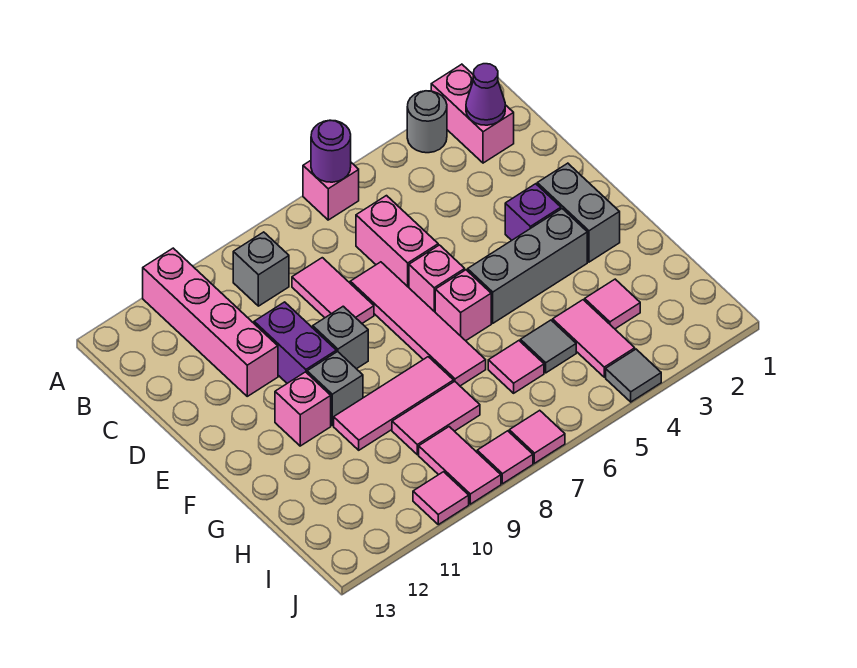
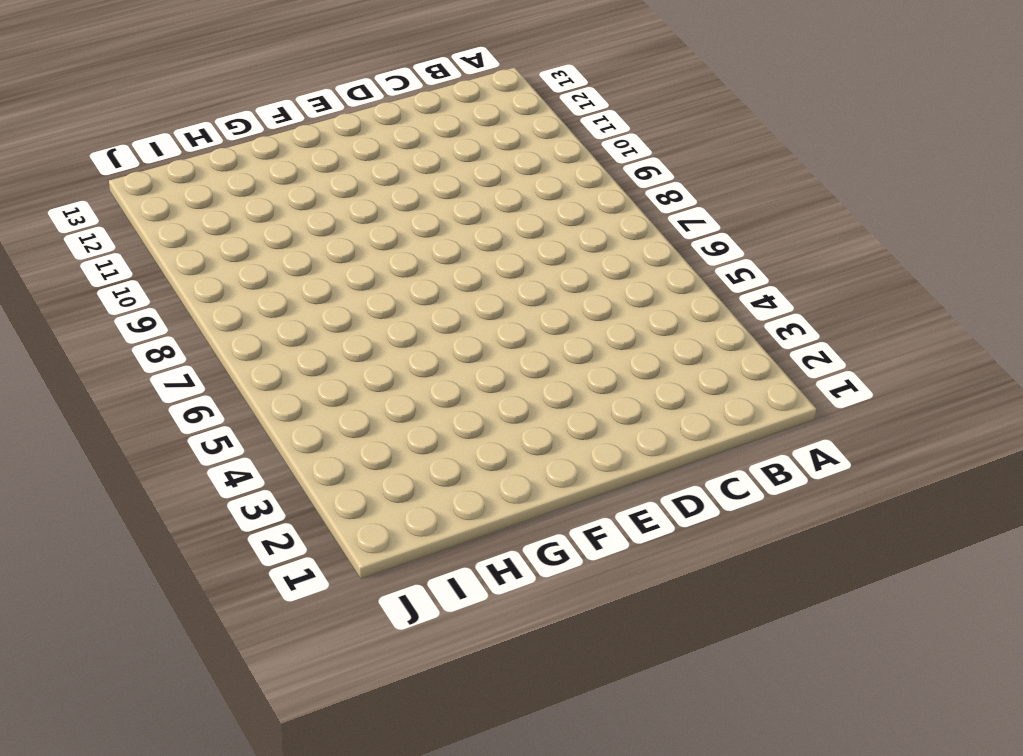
none -> pink brick A2:B2 level 1
none -> grey round brick A3 level 1
none -> pink brick A6 level 1
none -> pink brick A11:D11 level 1

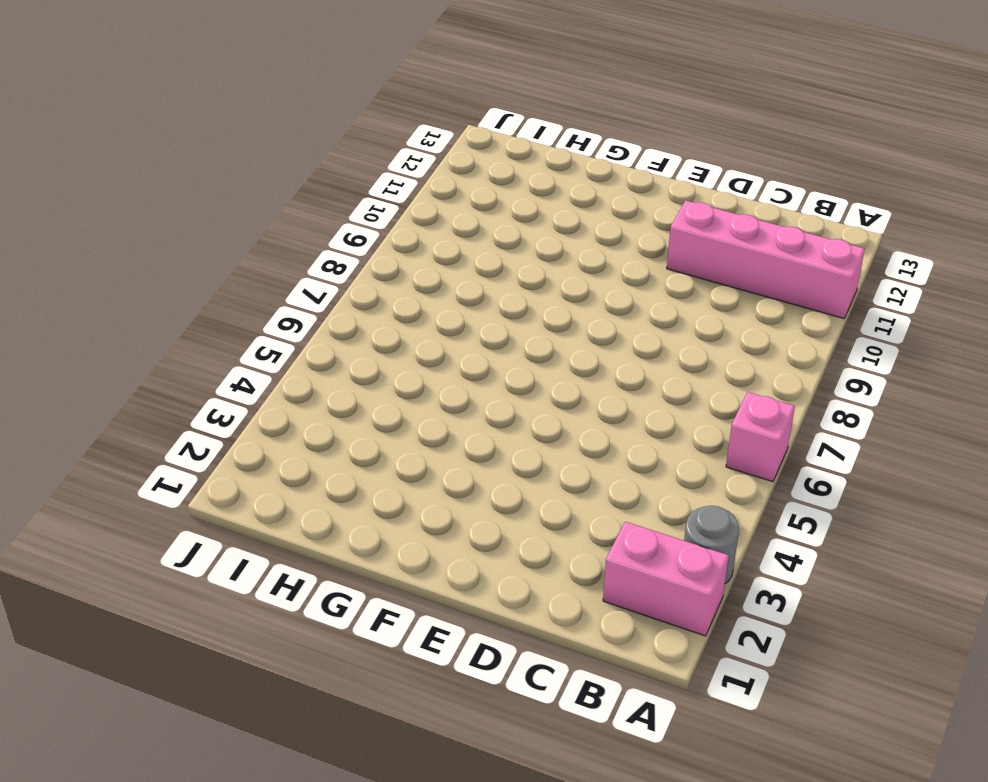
none -> grey brick B9 level 1
none -> pink brick C6:D6 level 1
none -> pink tile C8:D8 level 1
none -> pink tile D7:G7 level 1

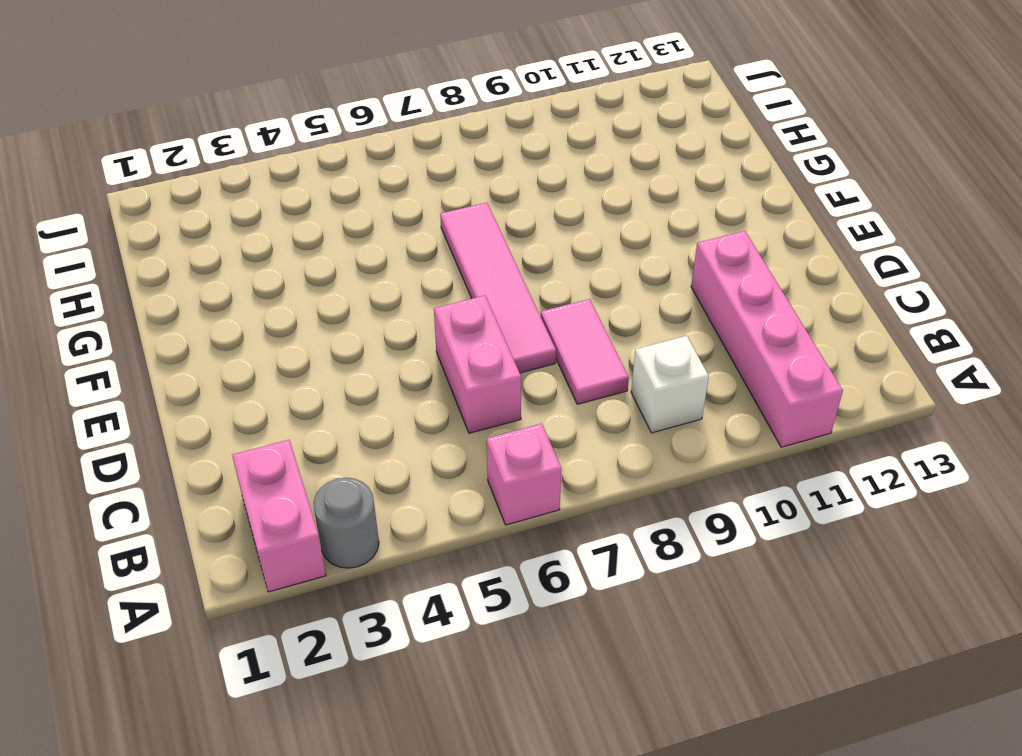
white brick B9 level 1 -> grey brick B9 level 1
none -> purple brick D10:E10 level 1
none -> grey brick E2:F2 level 1
none -> purple brick E3 level 1
none -> pink brick E6 level 1

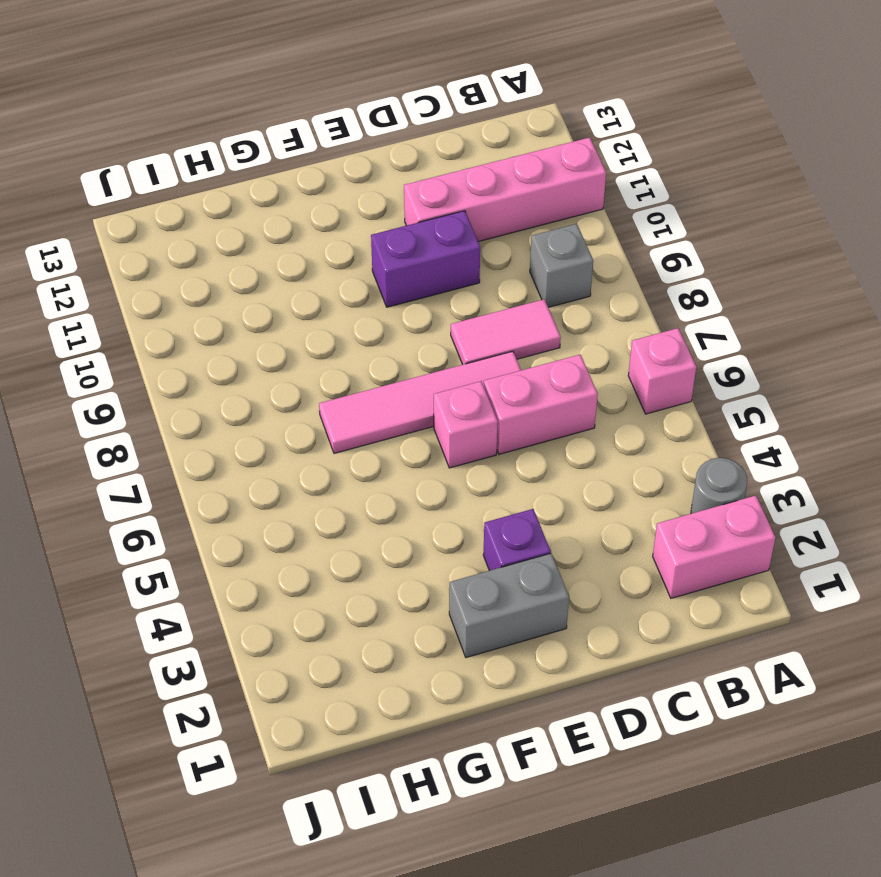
none -> grey brick E9 level 1
none -> grey brick F3:F5 level 1
none -> pink brick F6 level 1
none -> grey brick F10 level 1

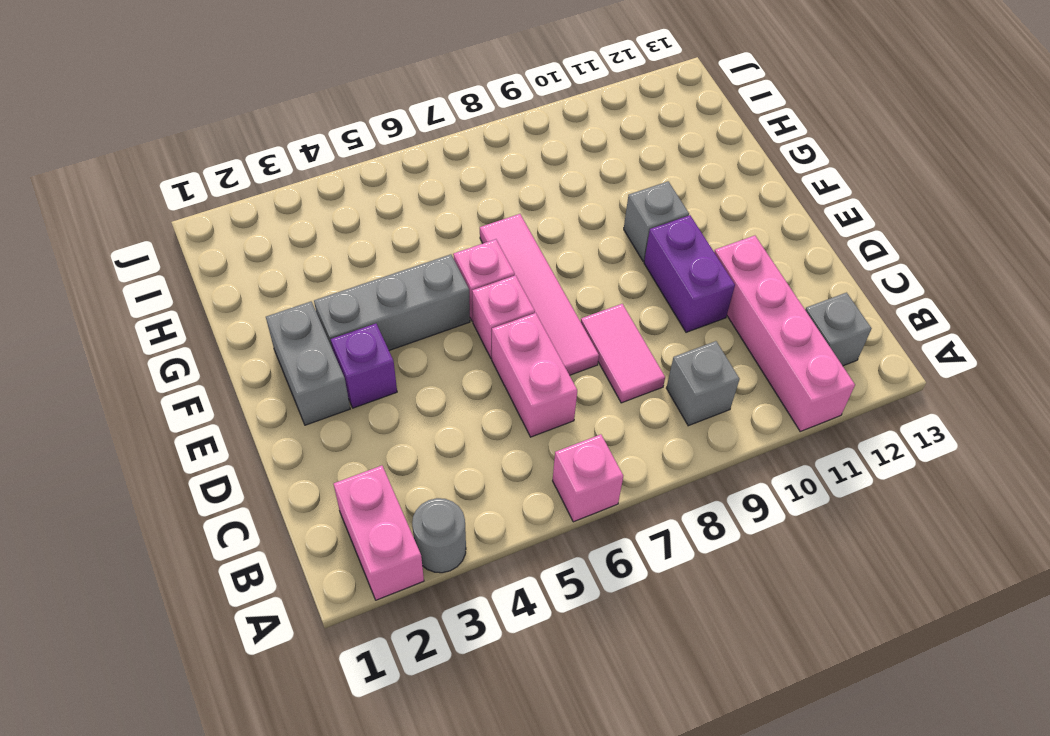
grey brick B12 level 1 -> grey brick E9 level 1
none -> pink brick F11 level 1
none -> pink tile G8:G10 level 1
none -> pink tile H3 level 1
none -> pink tile H4:I4 level 1

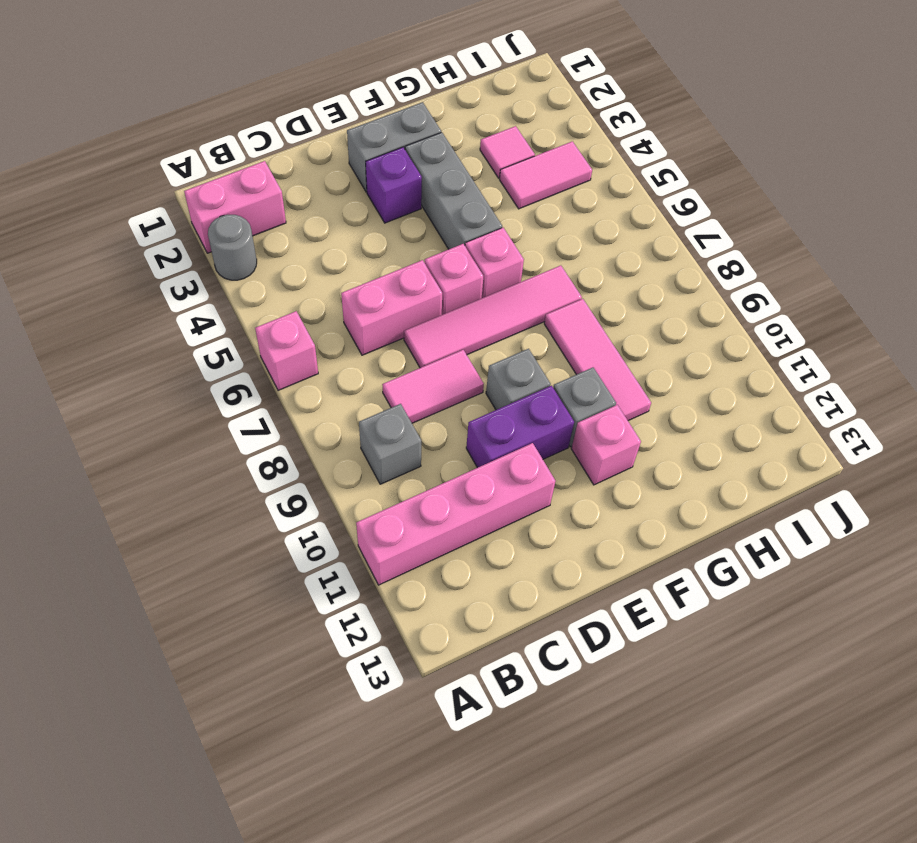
none -> grey tile H5 level 1
none -> pink tile H6 level 1
none -> pink tile H8:H9 level 1
none -> pink tile I9:J9 level 1

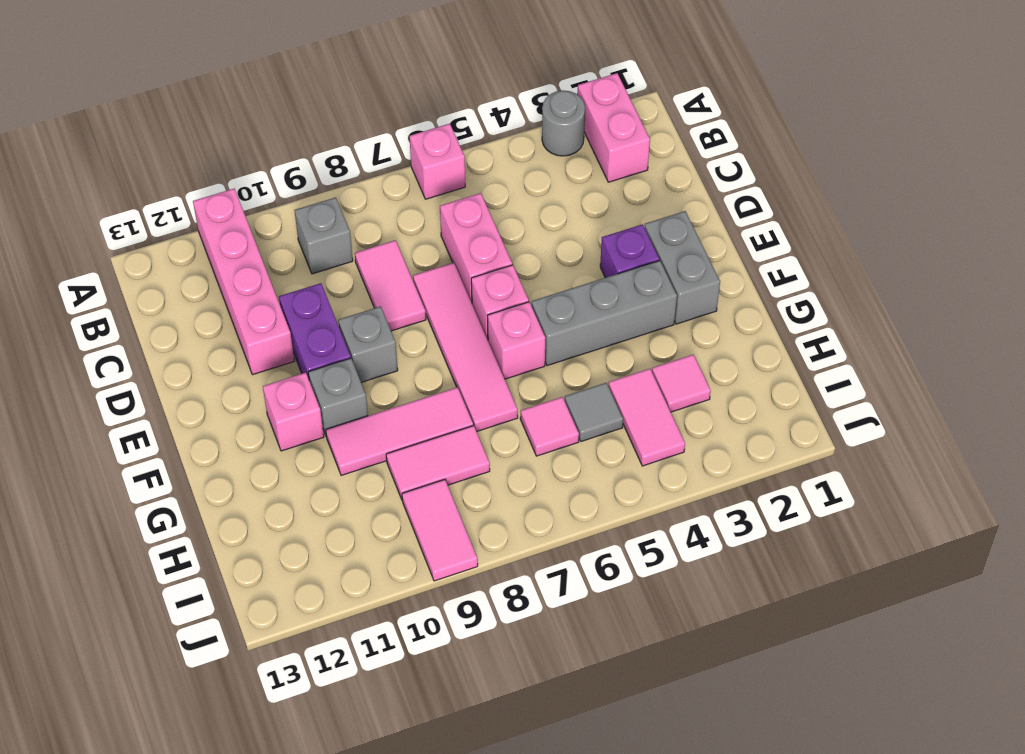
none -> grey tile J4 level 1
none -> pink tile J7 level 1
none -> pink tile J8 level 1
none -> pink tile J10 level 1

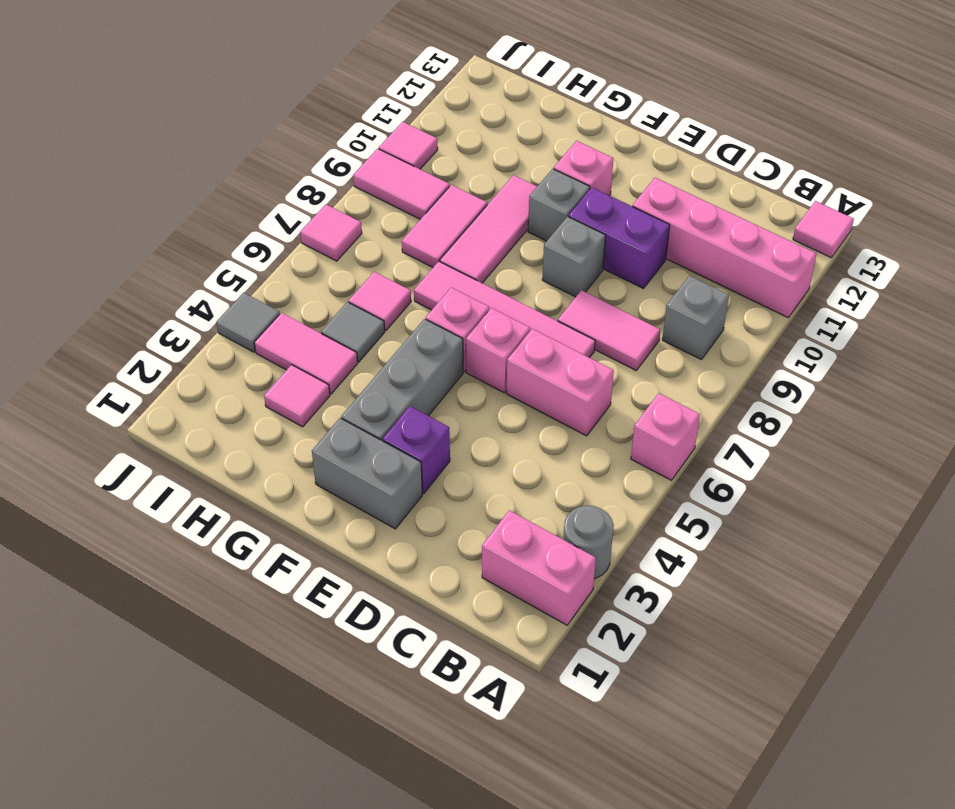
pink tile A13 level 1 -> pink tile J8 level 1
none -> purple round brick A6 level 2
none -> purple cone B2 level 2

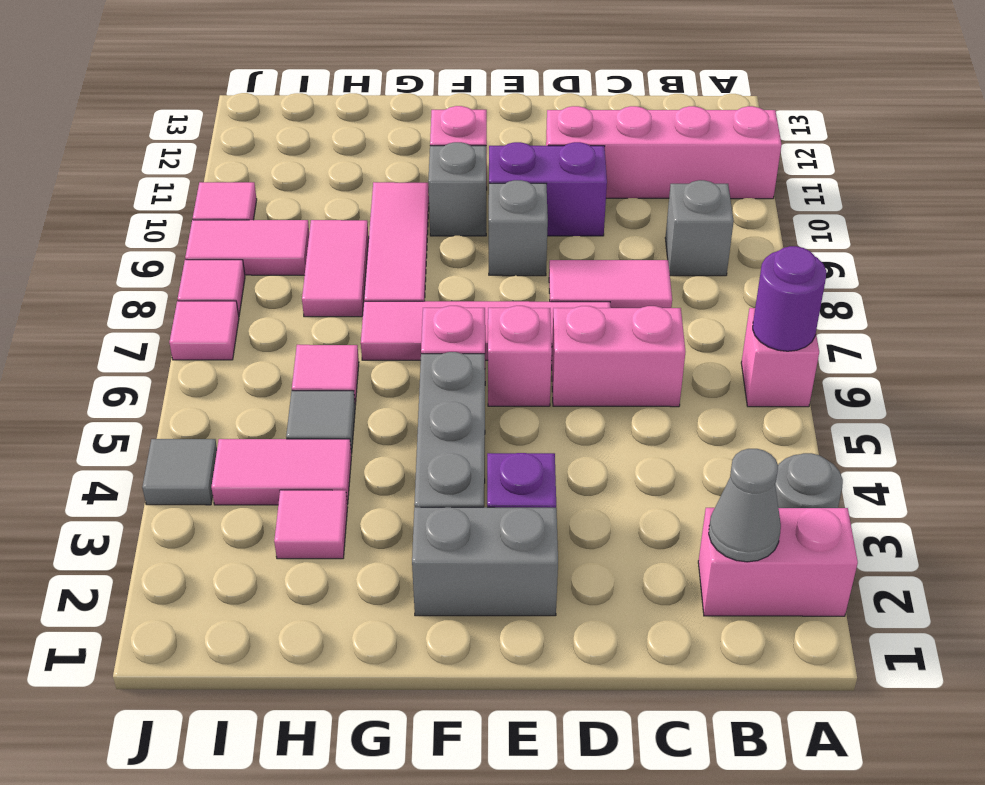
grey cone B2 level 2 -> purple cone B2 level 2

